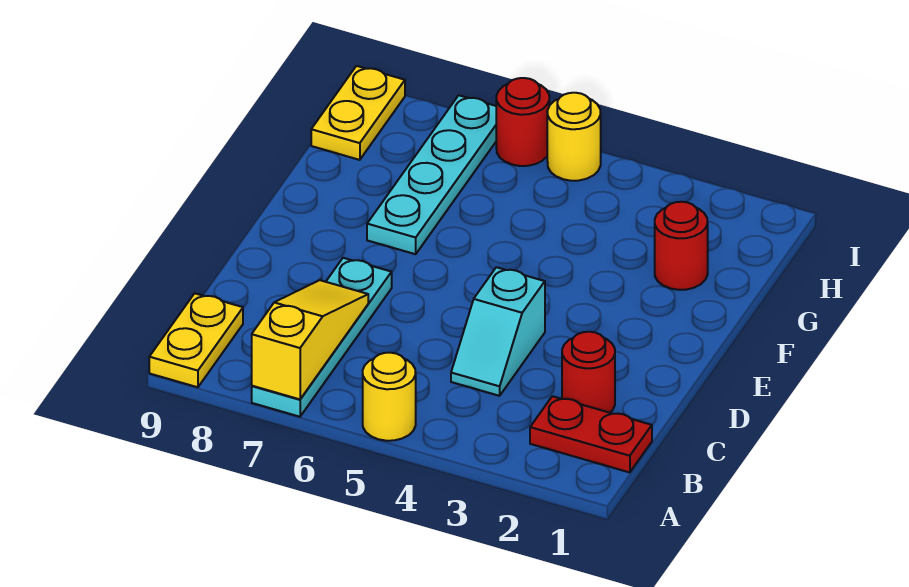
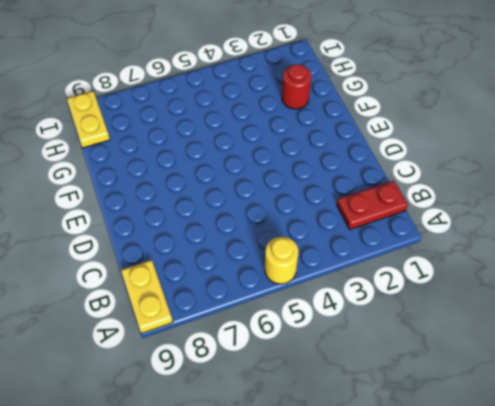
none -> cyan plate A7:D7 level 1
none -> red round brick C2 level 1
none -> cyan slope C4:D4 level 1 top D

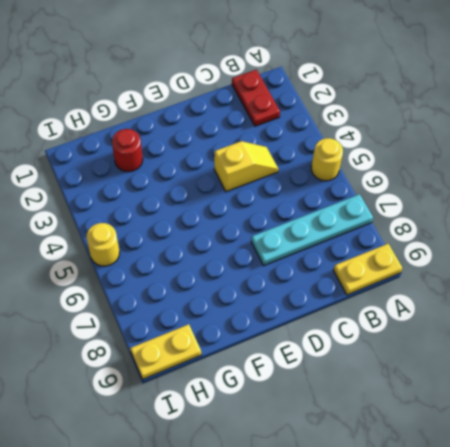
yellow slope C4:D4 level 1 top D -> cyan slope C4:D4 level 1 top D
none -> red round brick C2 level 1
none -> cyan plate F7:I7 level 1
none -> red round brick I6 level 1

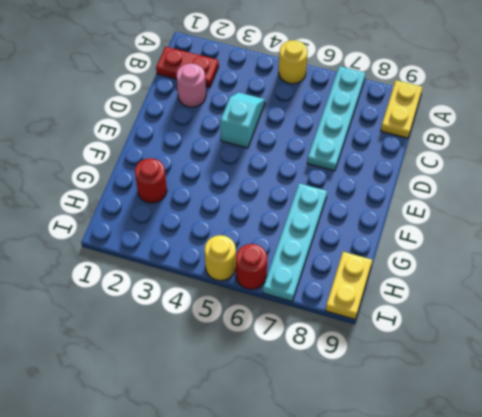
pink round brick C2 level 1 -> red round brick C2 level 1
none -> yellow slope A7:C7 level 2 top A

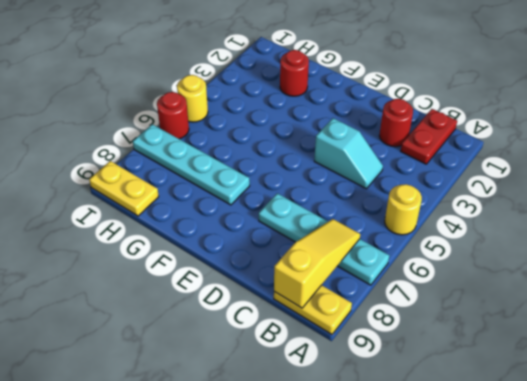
yellow slope B7:B9 level 2 top 9 -> yellow slope A7:C7 level 2 top A

